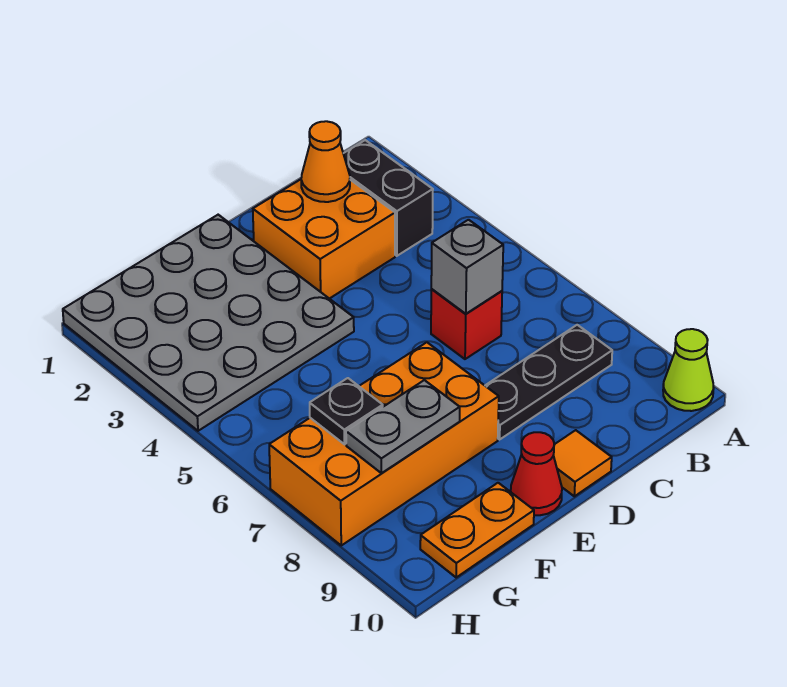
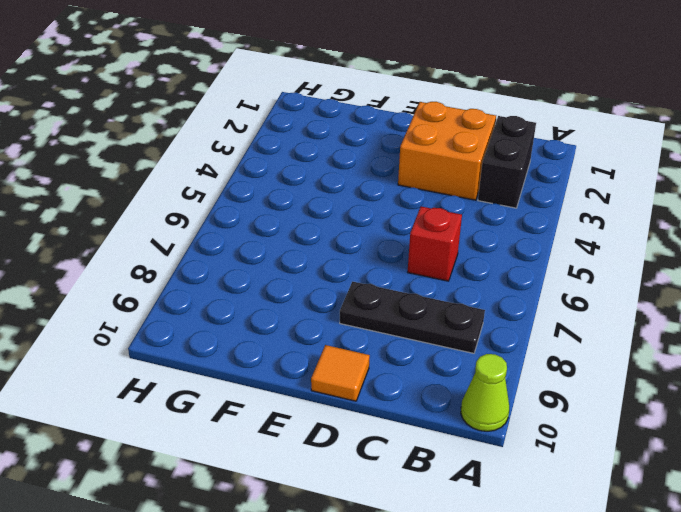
none -> grey plate E1:H4 level 1
none -> orange brick E7:H8 level 1
none -> red cone E10 level 1

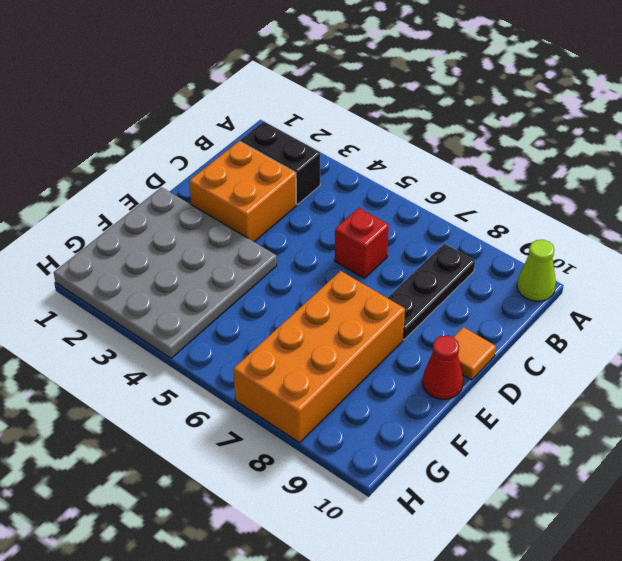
none -> orange plate F10:G10 level 1
none -> orange cone C2 level 2
none -> grey brick C6 level 2

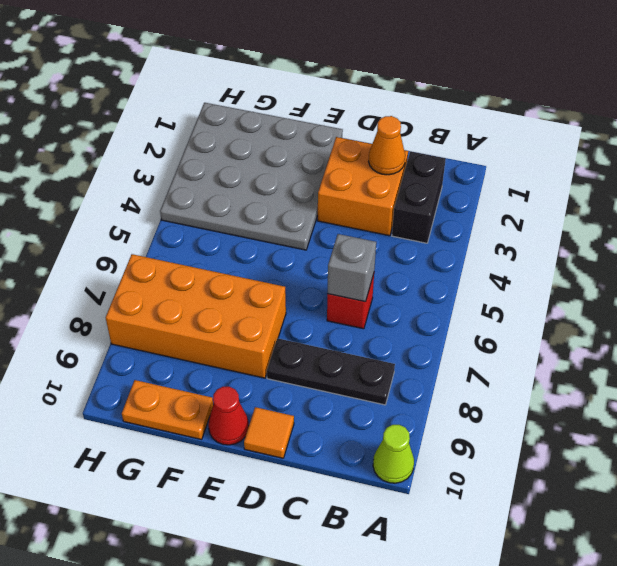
none -> grey plate F8:G8 level 2
none -> black plate G7 level 2

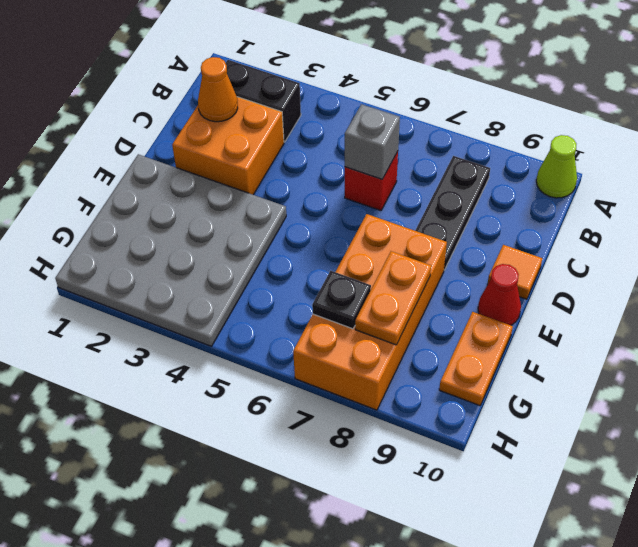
orange plate F8:G8 level 2 -> grey plate F8:G8 level 2

